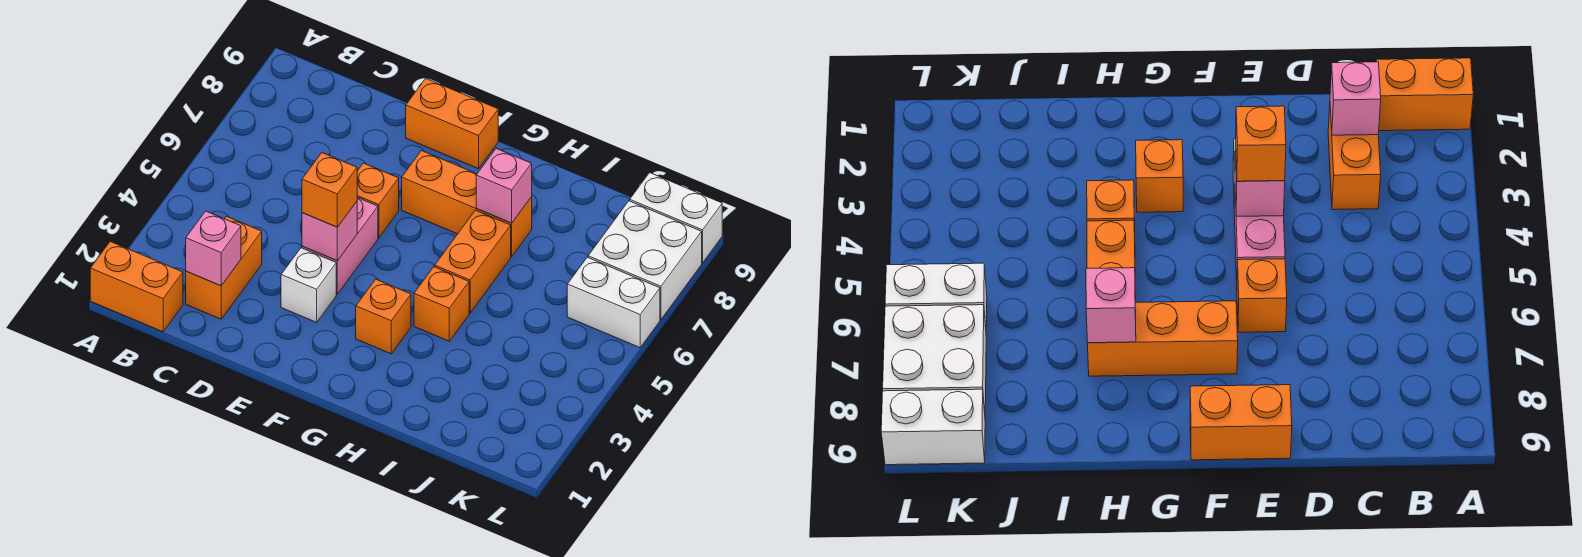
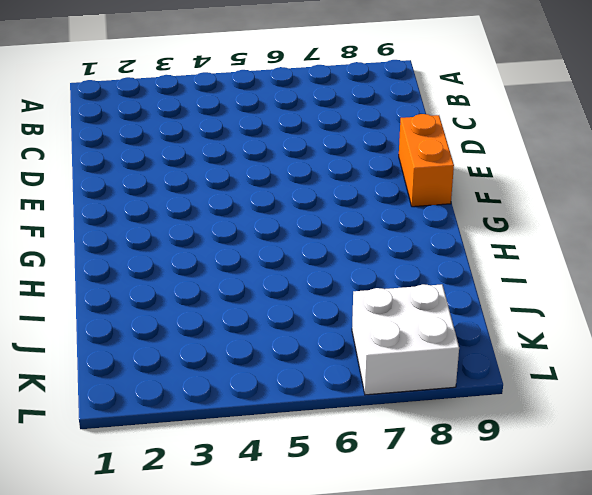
none -> orange brick A1:B1 level 1
none -> orange brick C2:C3 level 1
none -> white brick E3 level 1

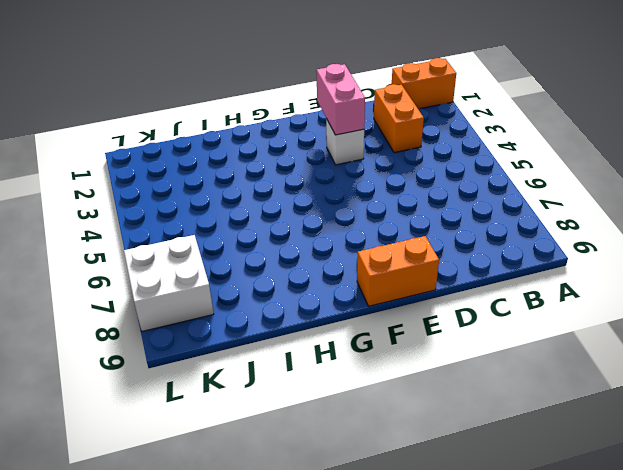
pink brick E2:E3 level 2 -> pink brick E4:E5 level 1
none -> orange brick E6 level 1
none -> orange brick F7:H7 level 1
none -> orange brick G3 level 1

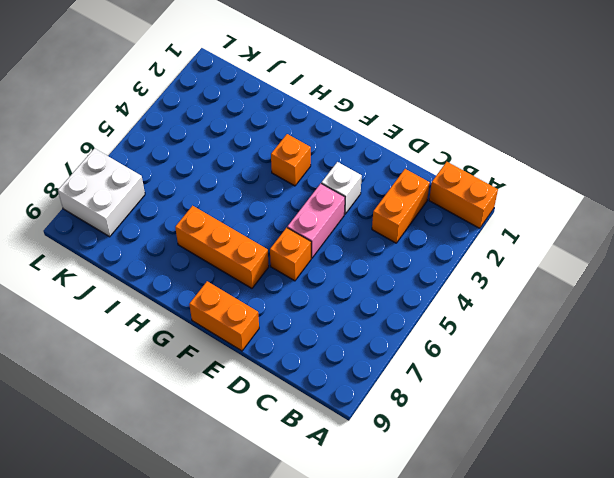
none -> orange brick H4 level 1
none -> orange brick H5:H6 level 1
none -> white brick K6:L6 level 1

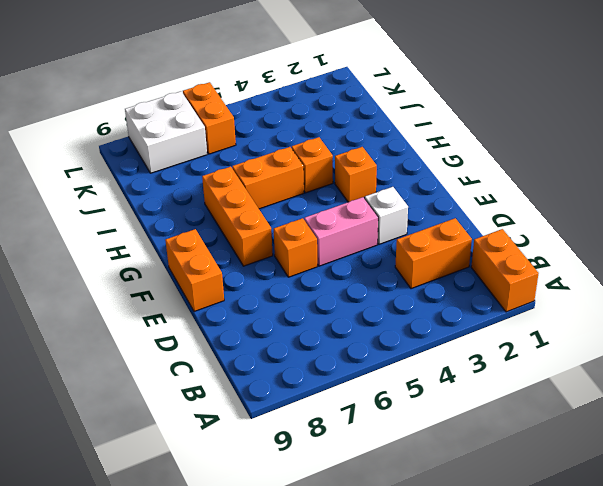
orange brick K6:L6 level 1 -> white brick K6:L6 level 1
none -> white brick K9:L9 level 1
none -> pink brick C2 level 2
none -> pink brick E4 level 2

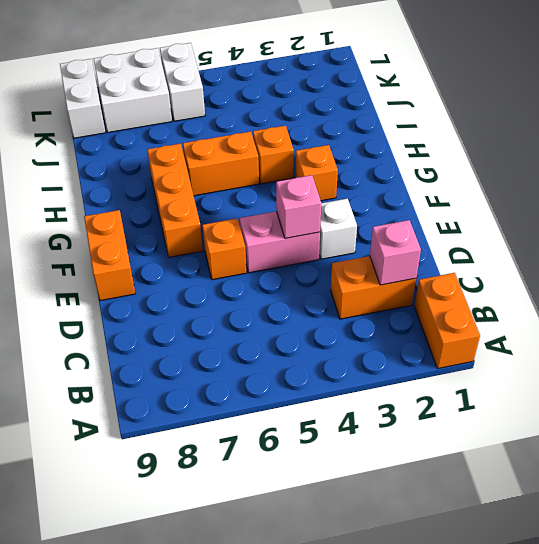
none -> pink brick H7 level 2
none -> orange brick E4 level 3

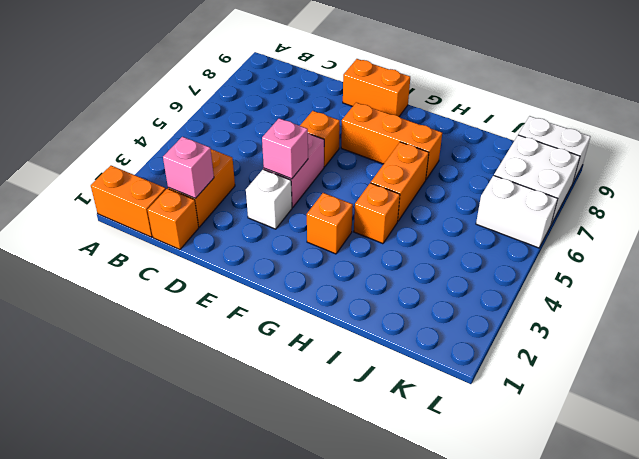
orange brick C1 level 1 -> orange brick E4 level 3
none -> pink brick H7 level 2

